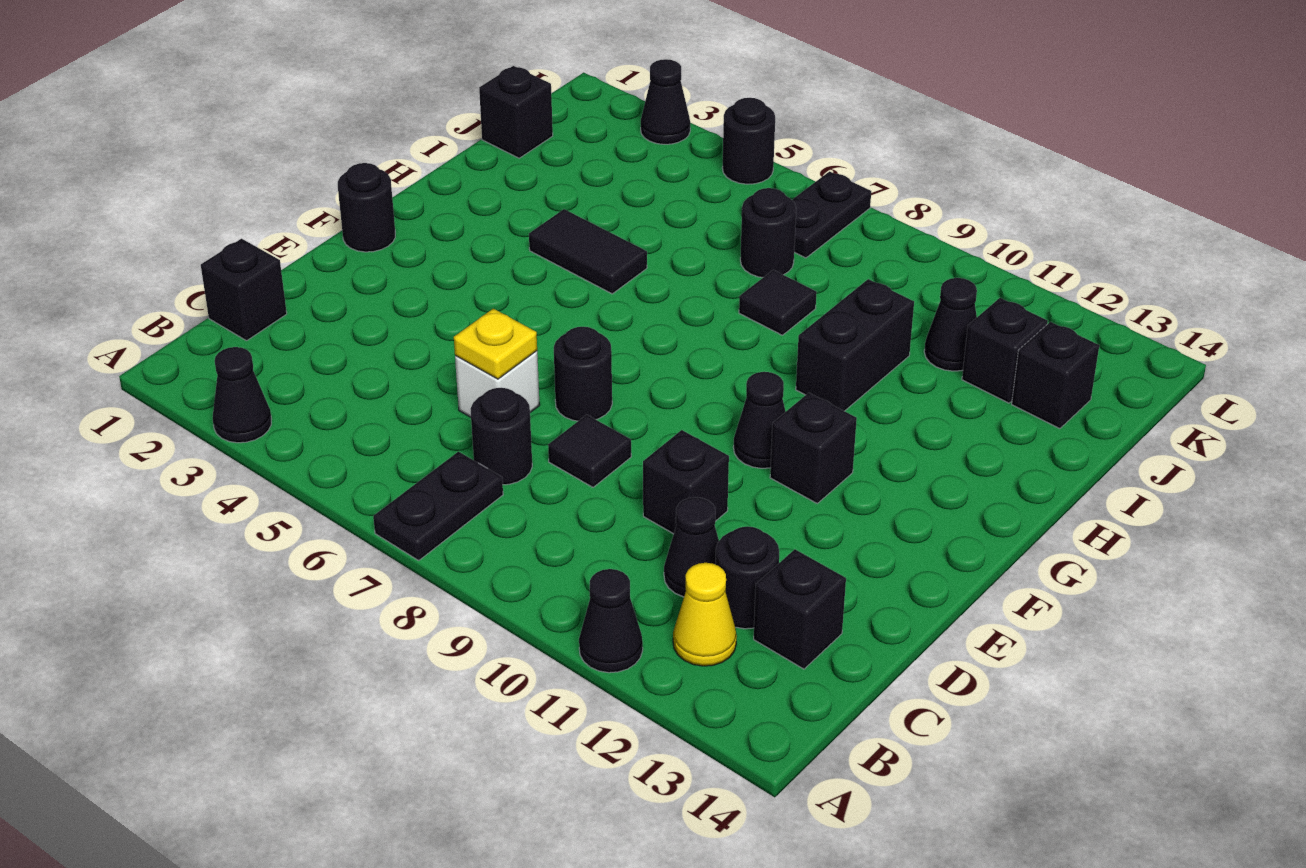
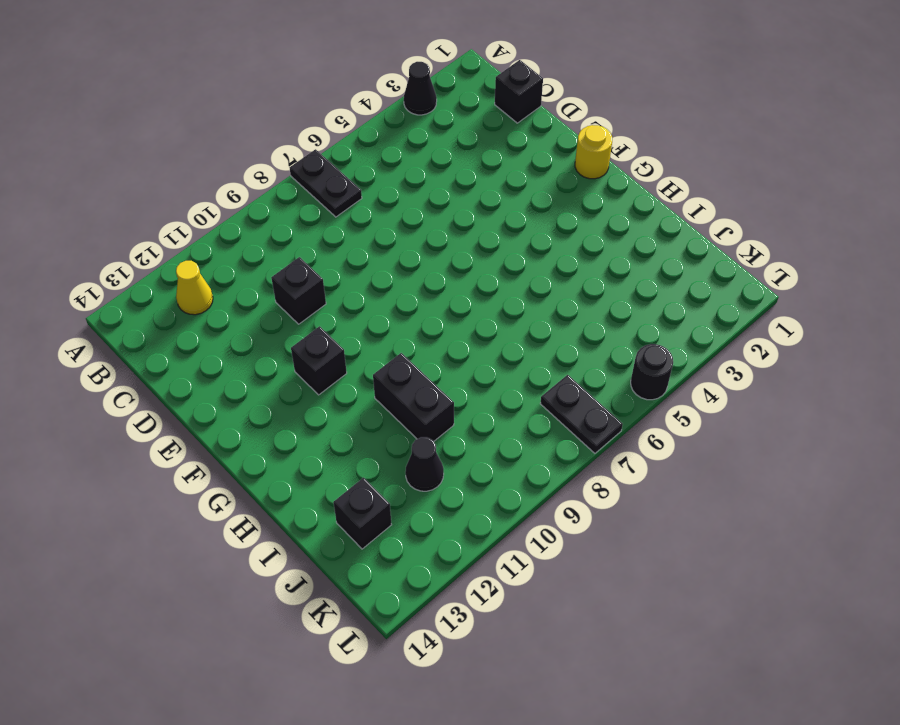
yellow round brick F1 level 1 -> black round brick F1 level 1
none -> black cone A11 level 1
none -> black round brick C7 level 1
none -> black cone C11 level 1

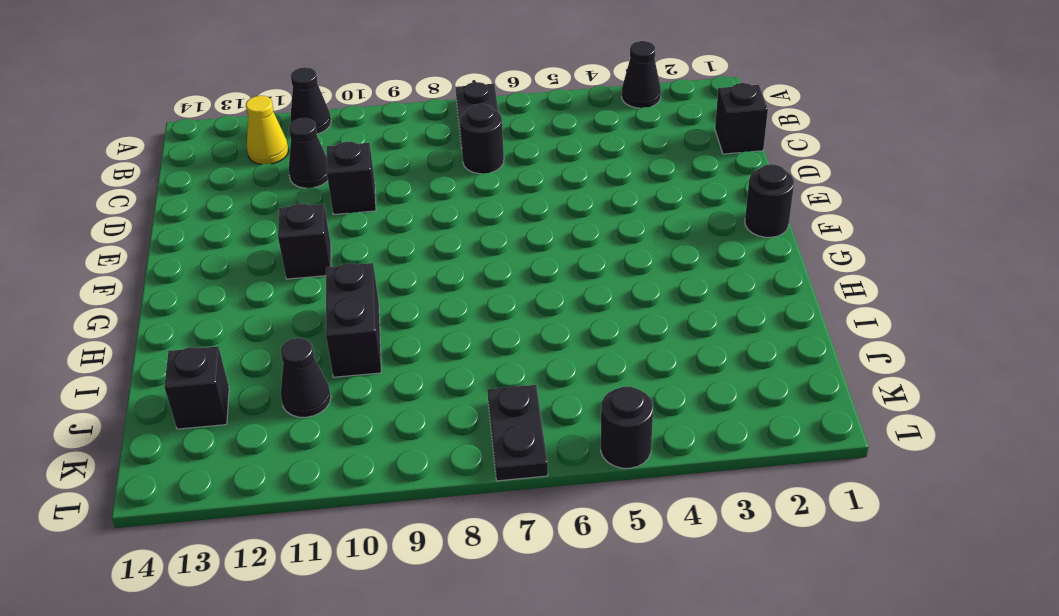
none -> black round brick C12 level 1
none -> black brick C13 level 1
none -> white brick D6 level 1

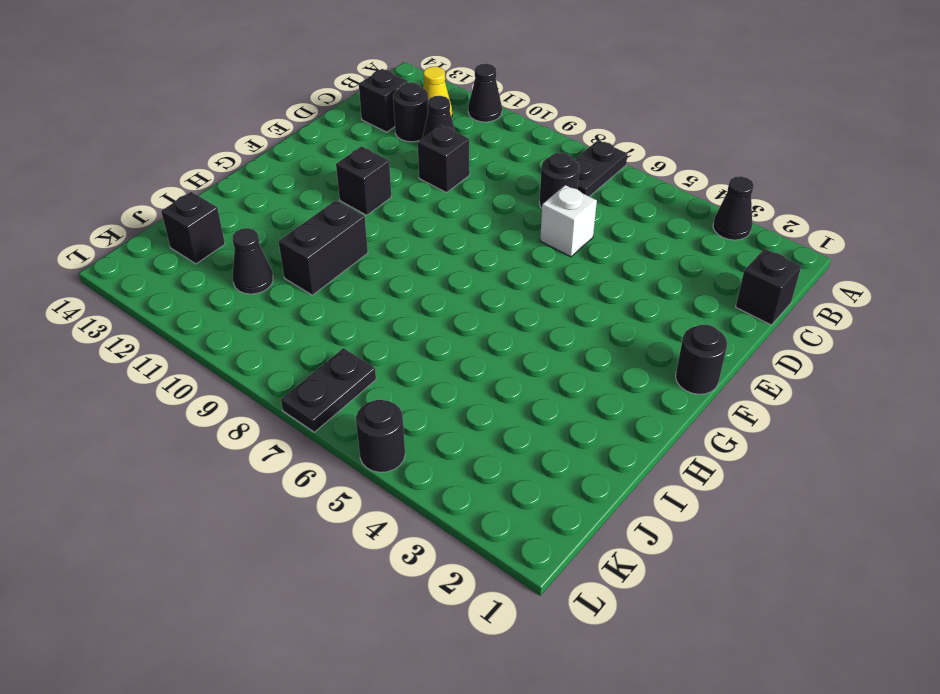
none -> black tile D8 level 1
none -> black round brick E7 level 1
none -> black cone F10 level 1

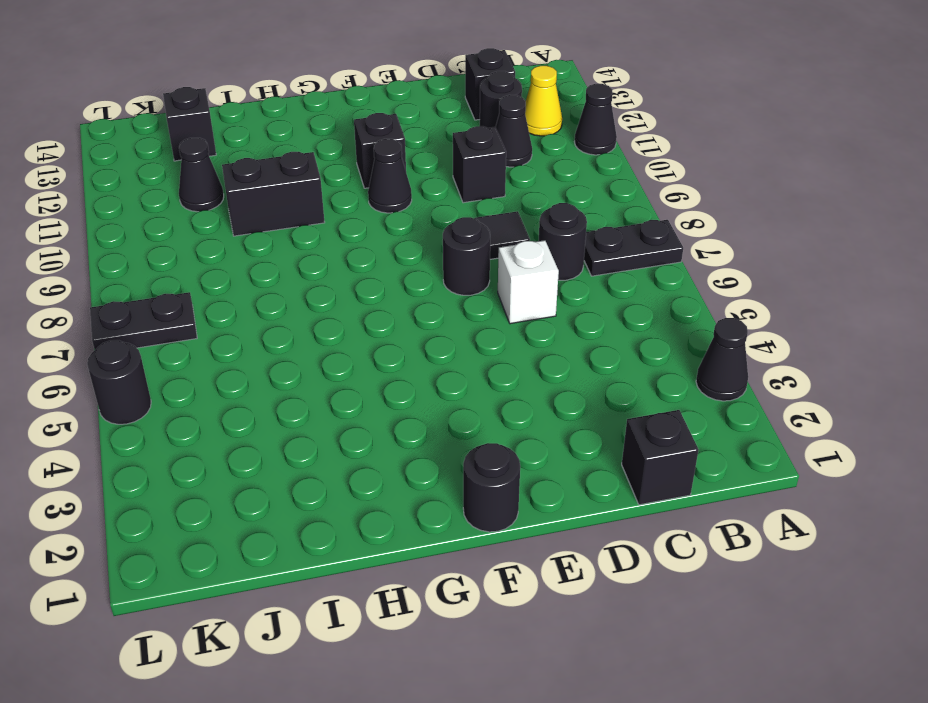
none -> black tile H4:H5 level 1
none -> black tile I8 level 1
none -> black brick J1 level 1

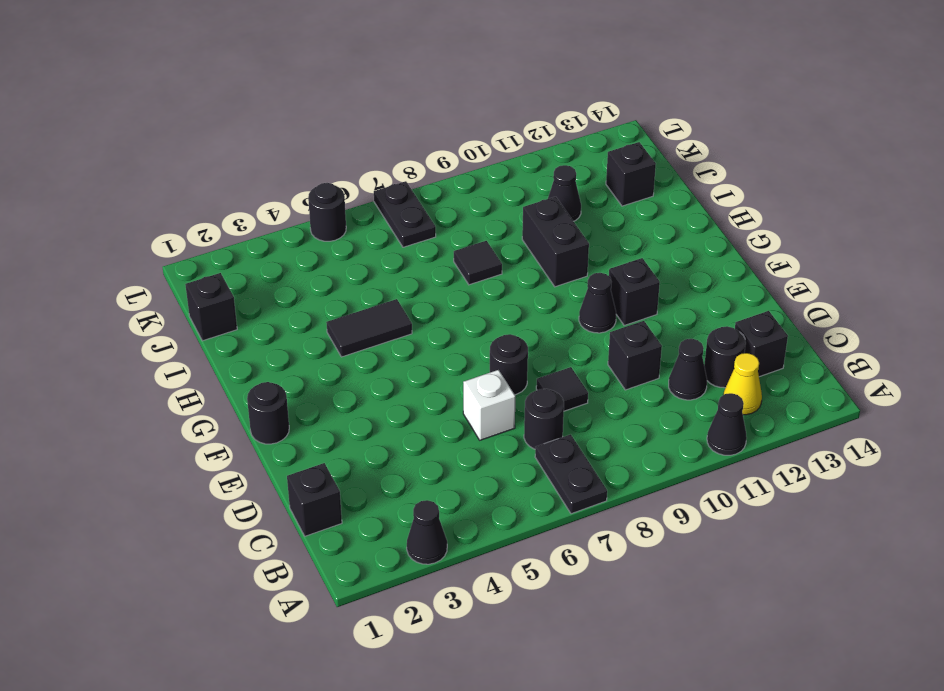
none -> black round brick J7 level 1
none -> black brick J12 level 1
none -> black cone L3 level 1

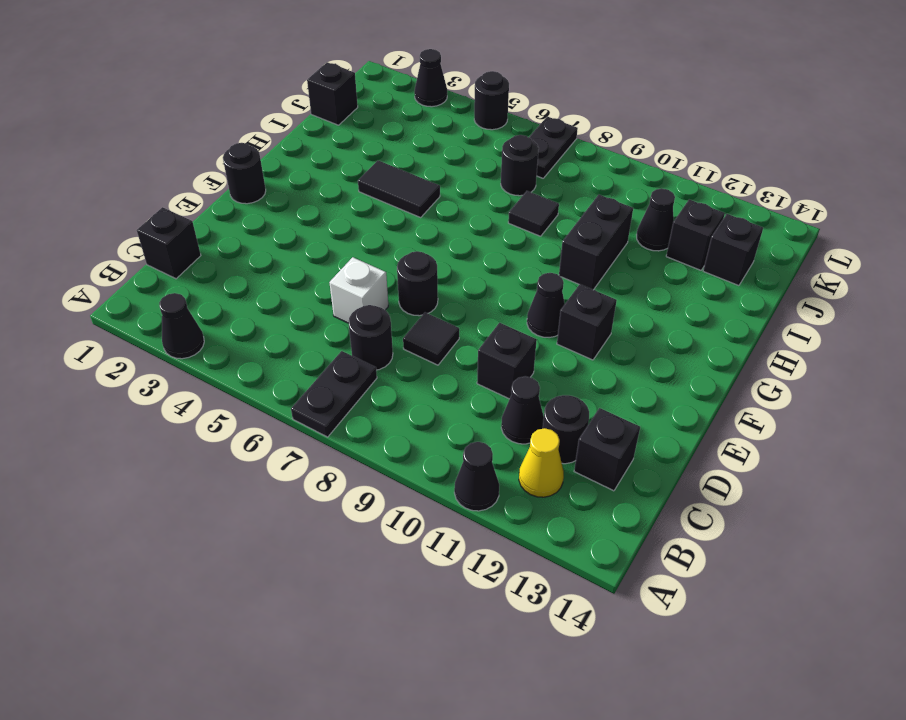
none -> yellow plate D6 level 2

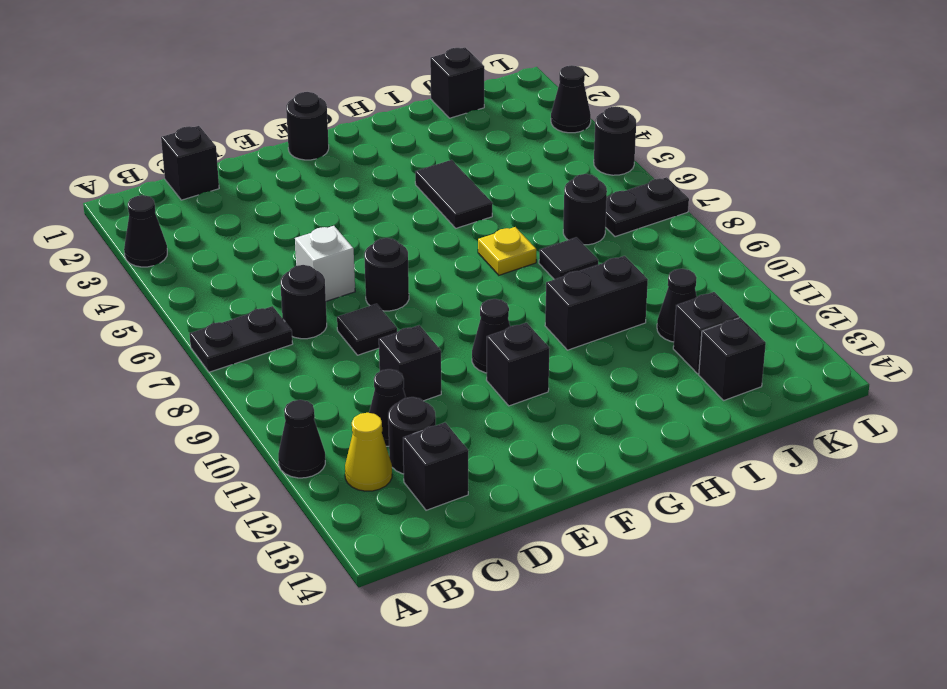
yellow plate H7 level 1 -> yellow plate D6 level 2

